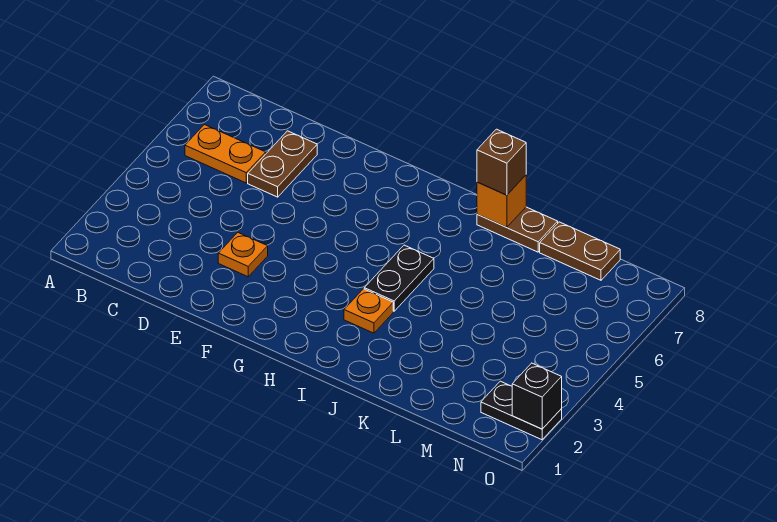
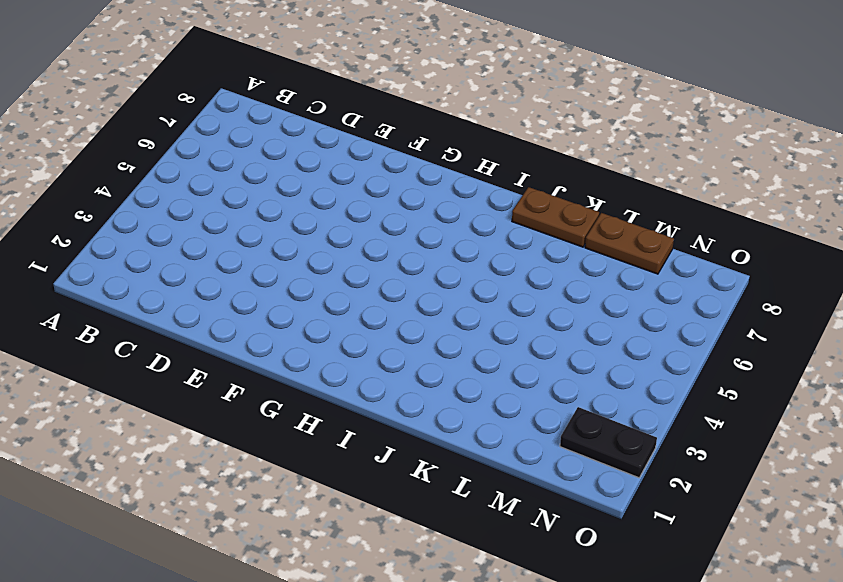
none -> orange plate B6:C6 level 1
none -> brown plate D6:D7 level 1

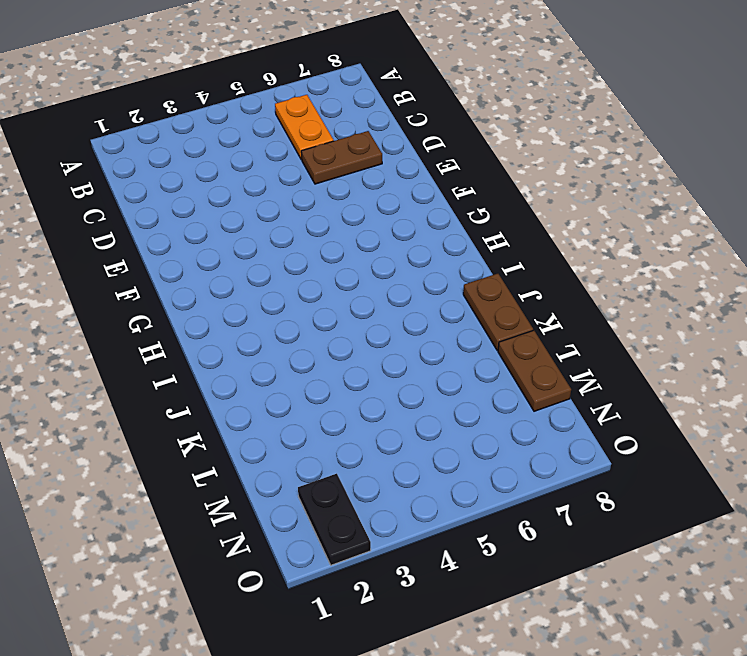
none -> orange plate E3 level 1
none -> orange plate I3 level 1

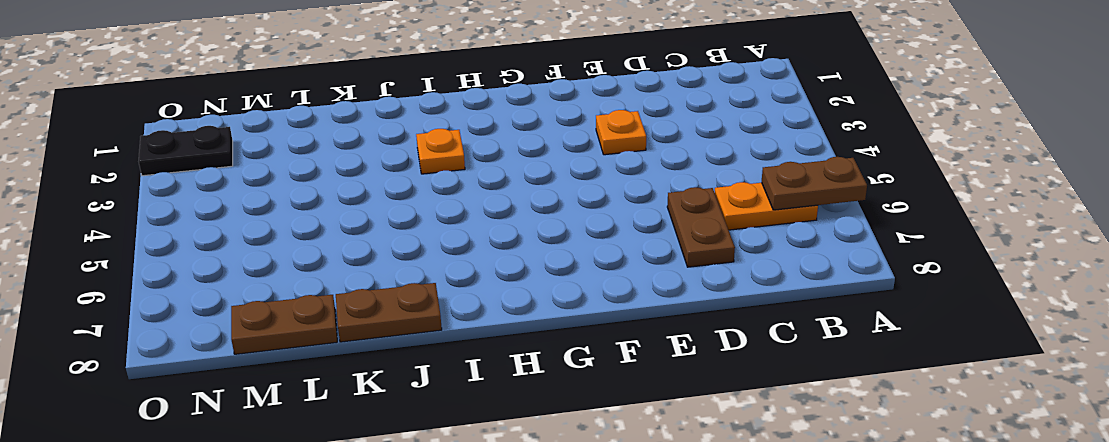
brown plate A6:B6 level 2 -> none
none -> black plate I4:I5 level 1
none -> orange brick J8 level 2

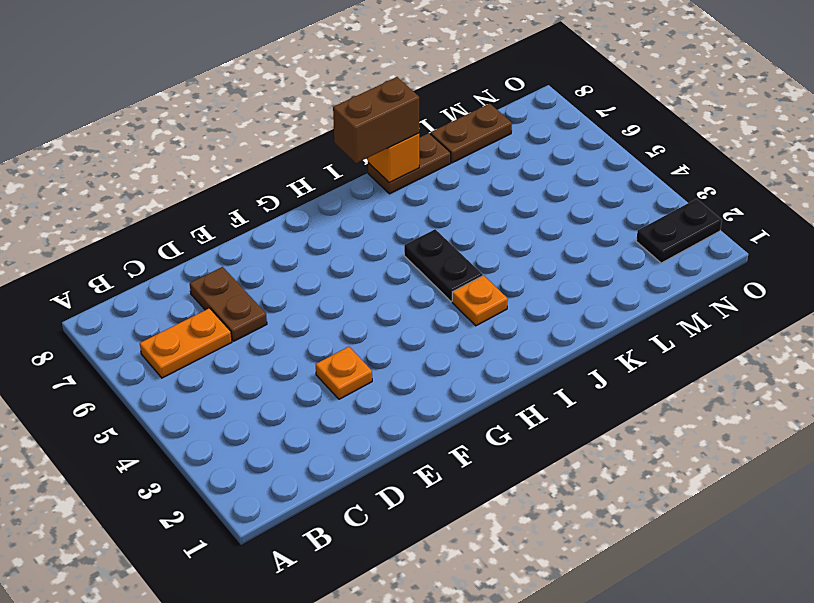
brown brick I8:J8 level 3 -> brown brick J8 level 3
none -> black brick O2 level 2

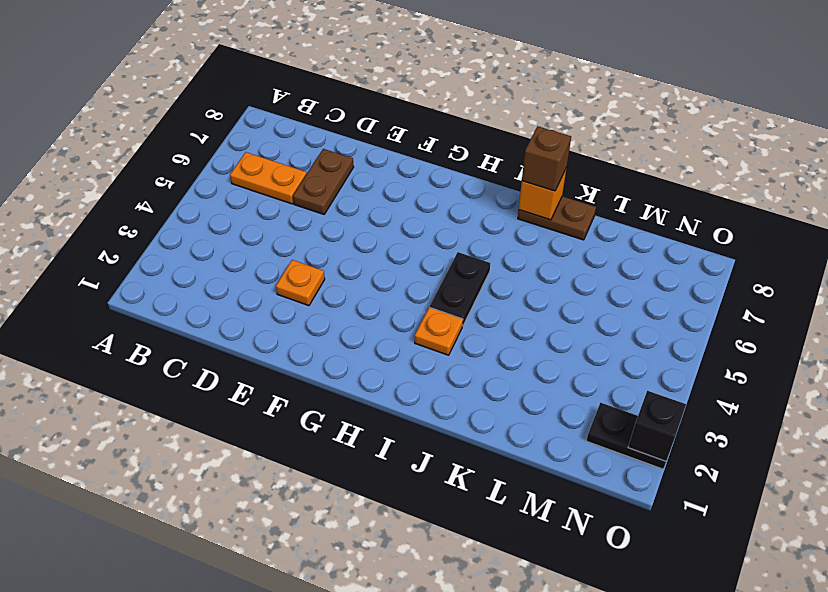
none -> brown plate L8:M8 level 1

